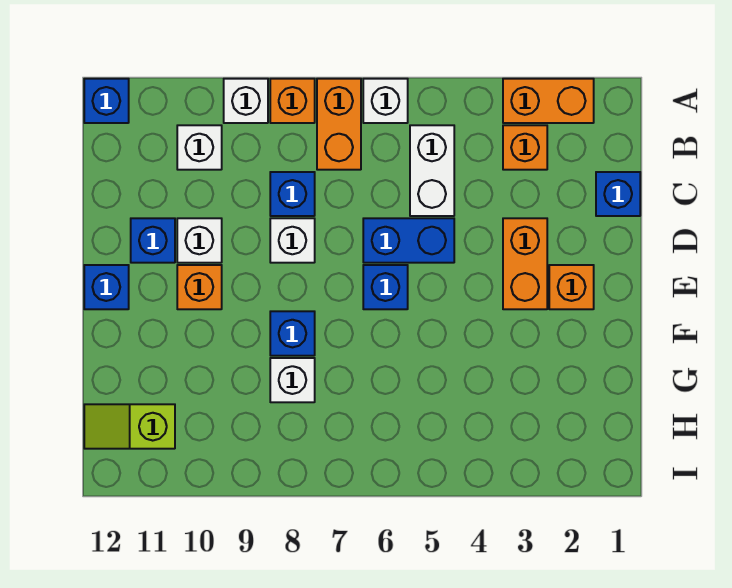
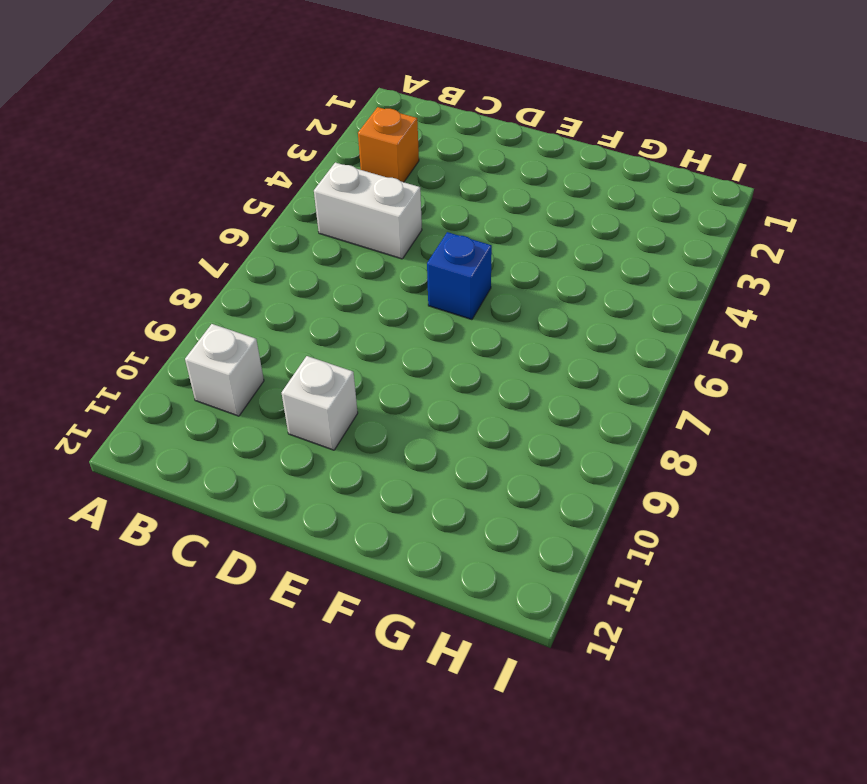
none -> orange brick A2:A3 level 1
none -> white brick A6 level 1
none -> orange brick A7:B7 level 1

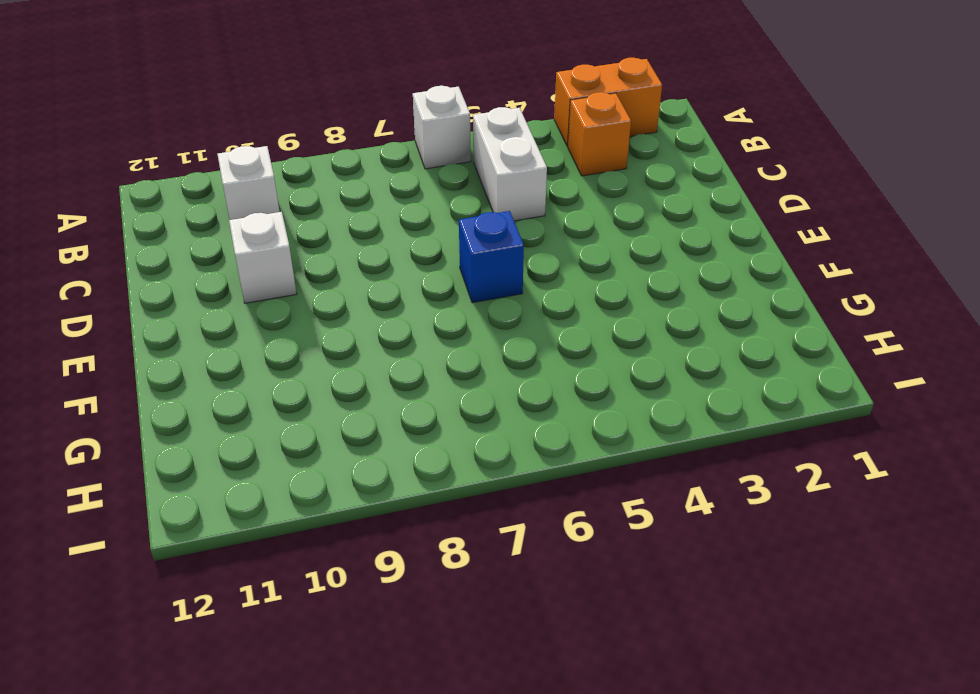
none -> orange brick A7:B7 level 1
none -> orange brick A8 level 1
none -> white brick A9 level 1

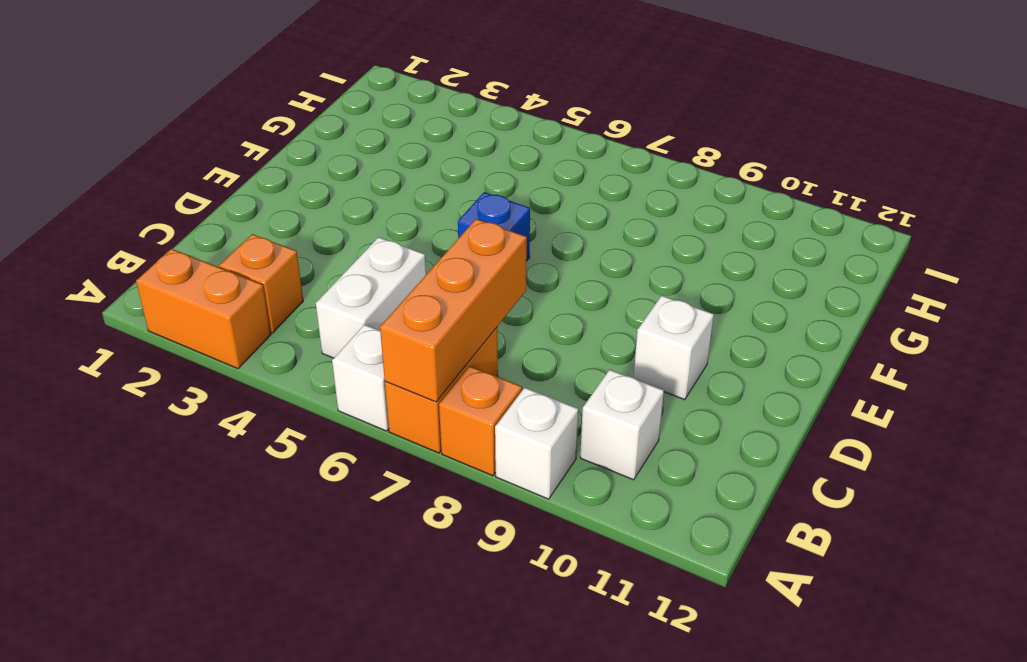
orange brick A7:C7 level 2 -> none
none -> blue brick A12 level 1
none -> blue brick C1 level 1
none -> blue brick C8 level 1

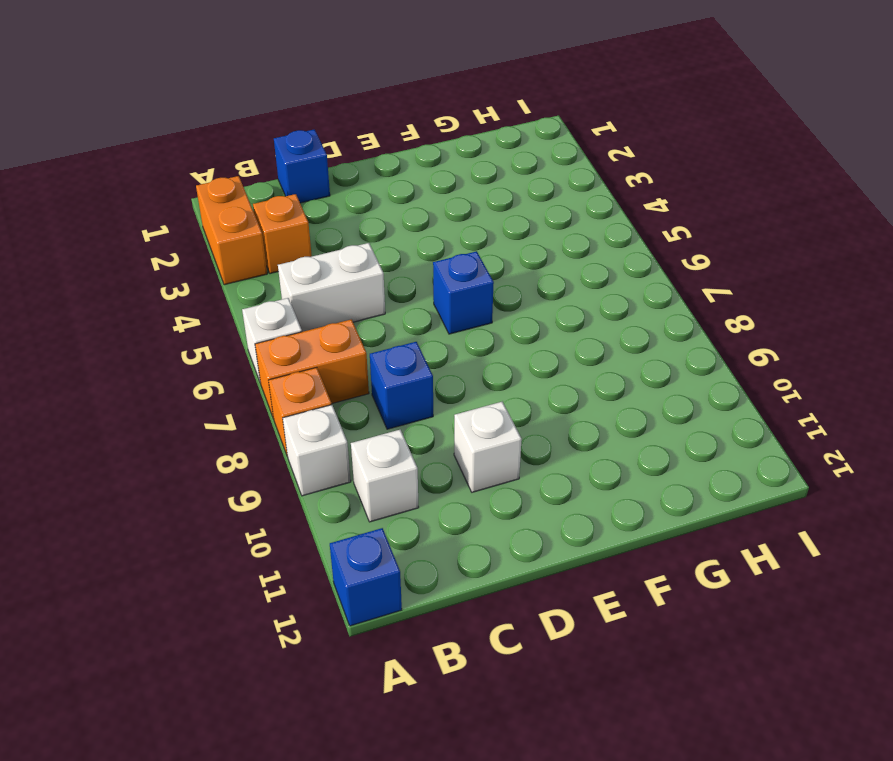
none -> orange brick D3:E3 level 1
none -> blue brick D5:D6 level 1
none -> white brick D8 level 1

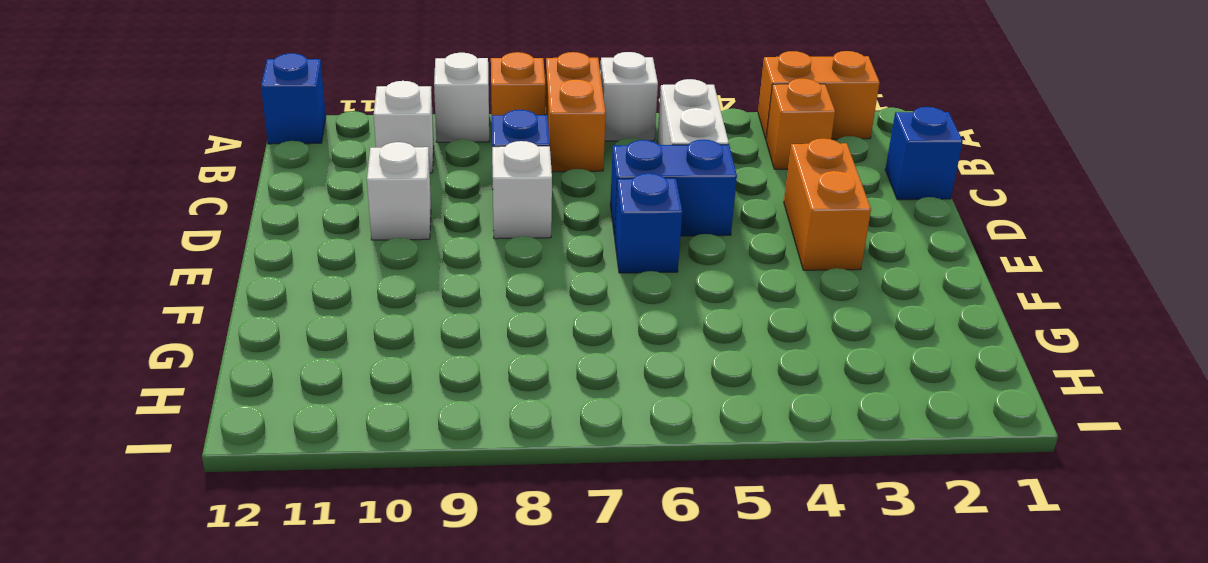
none -> blue brick D11 level 1
none -> orange brick E2 level 1
none -> orange brick E10 level 1

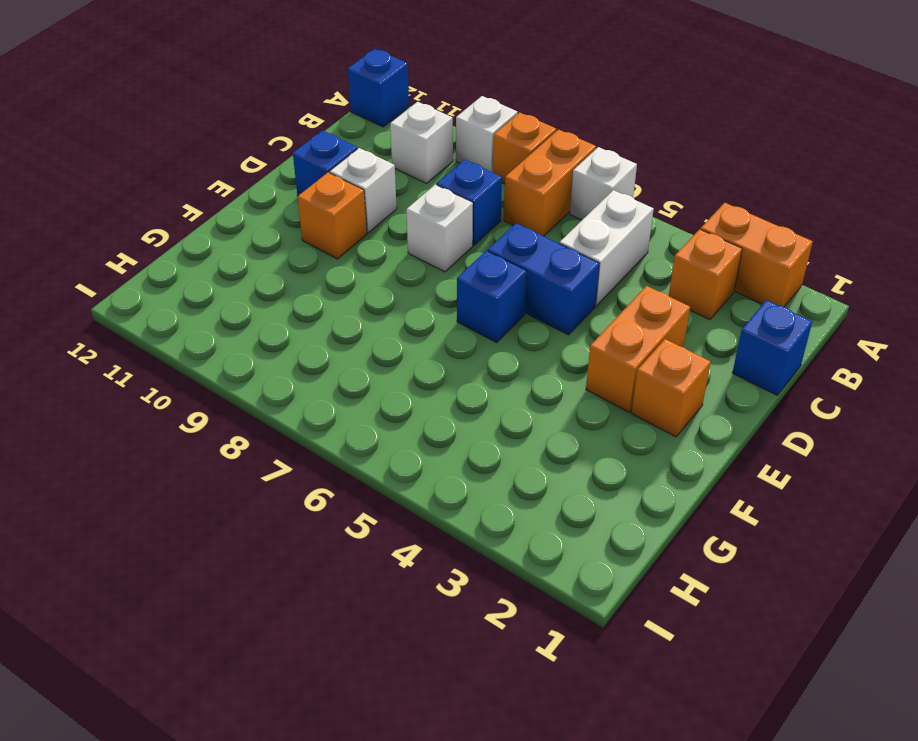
none -> blue brick E12 level 1
none -> blue brick F8 level 1
none -> white brick G8 level 1

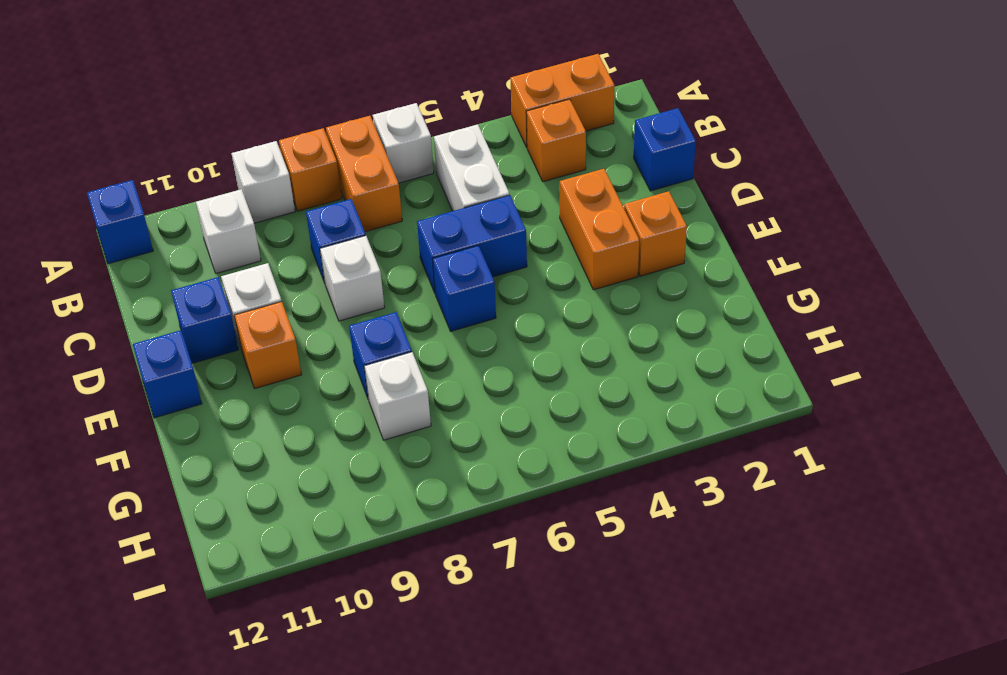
none -> lime slope H11:H12 level 1 top 11

